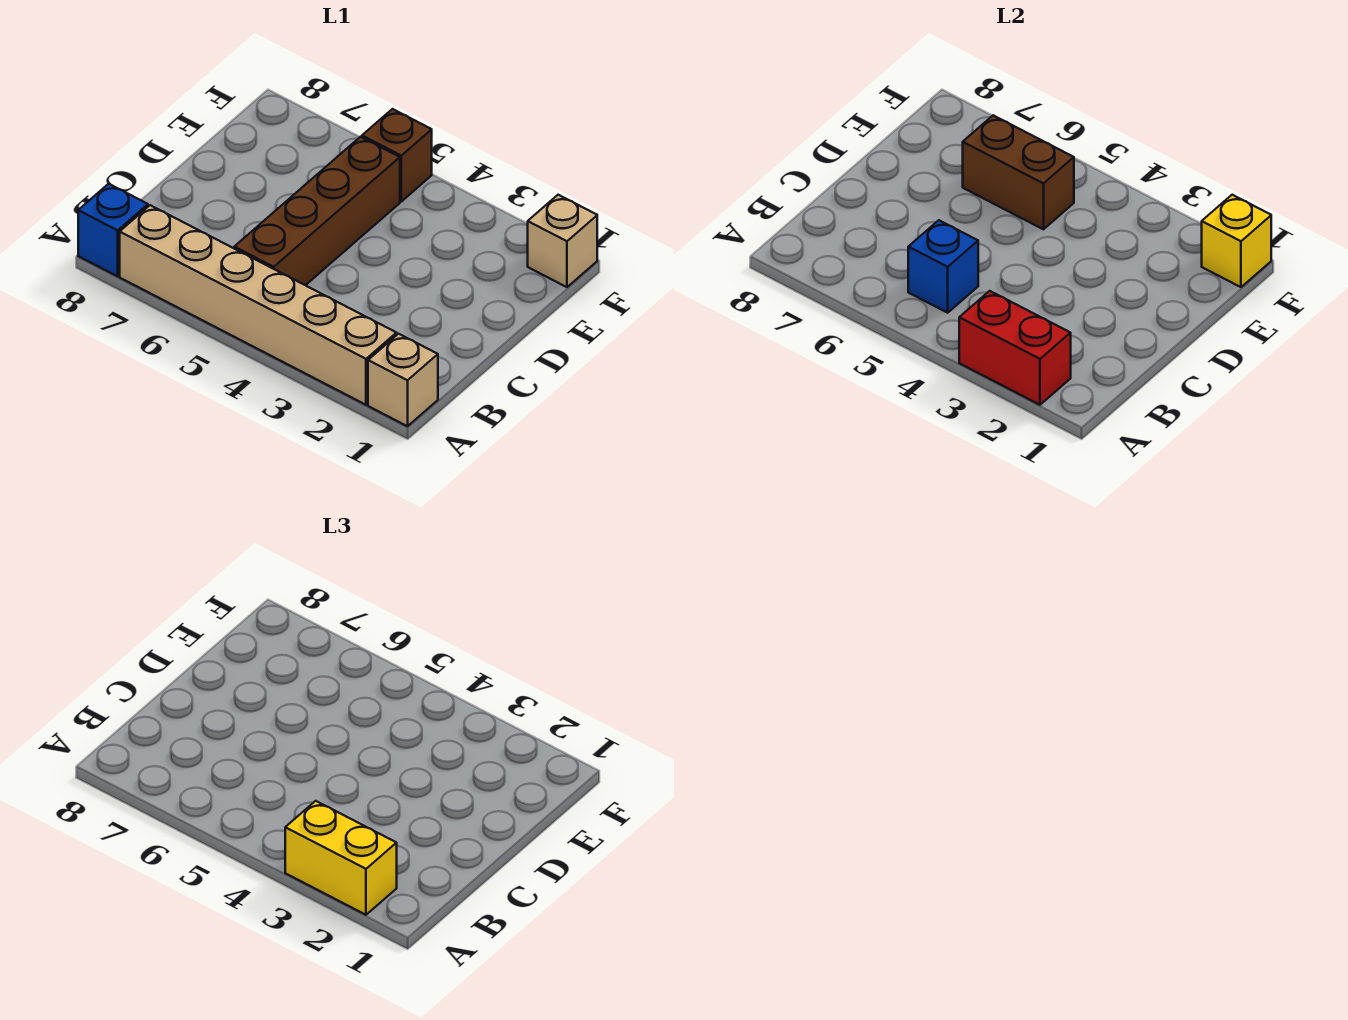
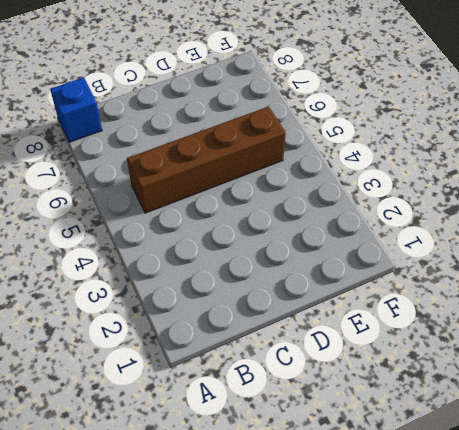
none -> tan brick A1 level 1
none -> tan brick A2:A7 level 1

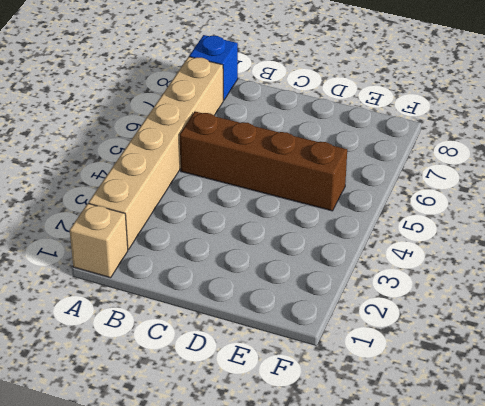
none -> tan brick F1 level 1
none -> brown brick F5 level 1

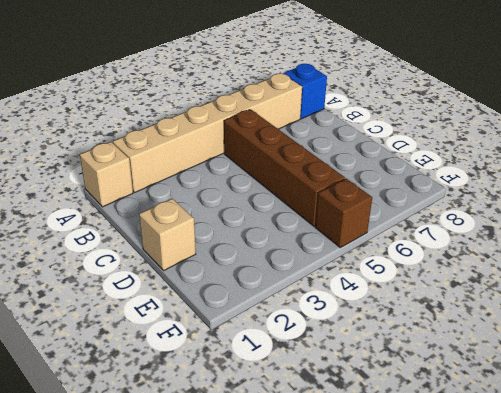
tan brick D1 level 1 -> tan brick F1 level 1
none -> red brick A2:A3 level 2
none -> blue brick B5 level 2

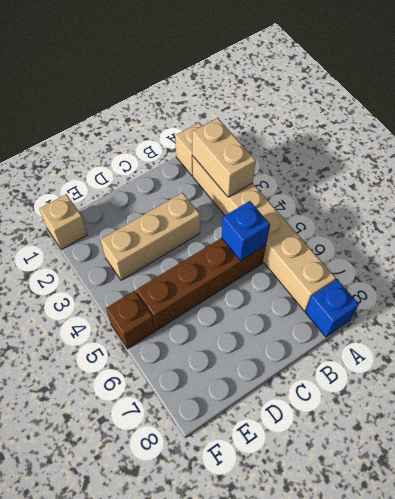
tan brick A2:A3 level 2 -> red brick A2:A3 level 2
tan brick C3:E3 level 1 -> none
none -> brown brick E5:E6 level 2
none -> yellow brick F1 level 2

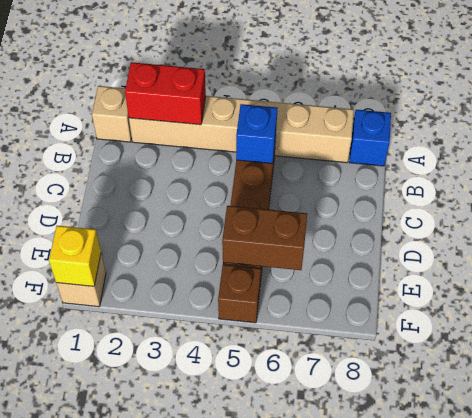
none -> yellow brick A2:A3 level 3

